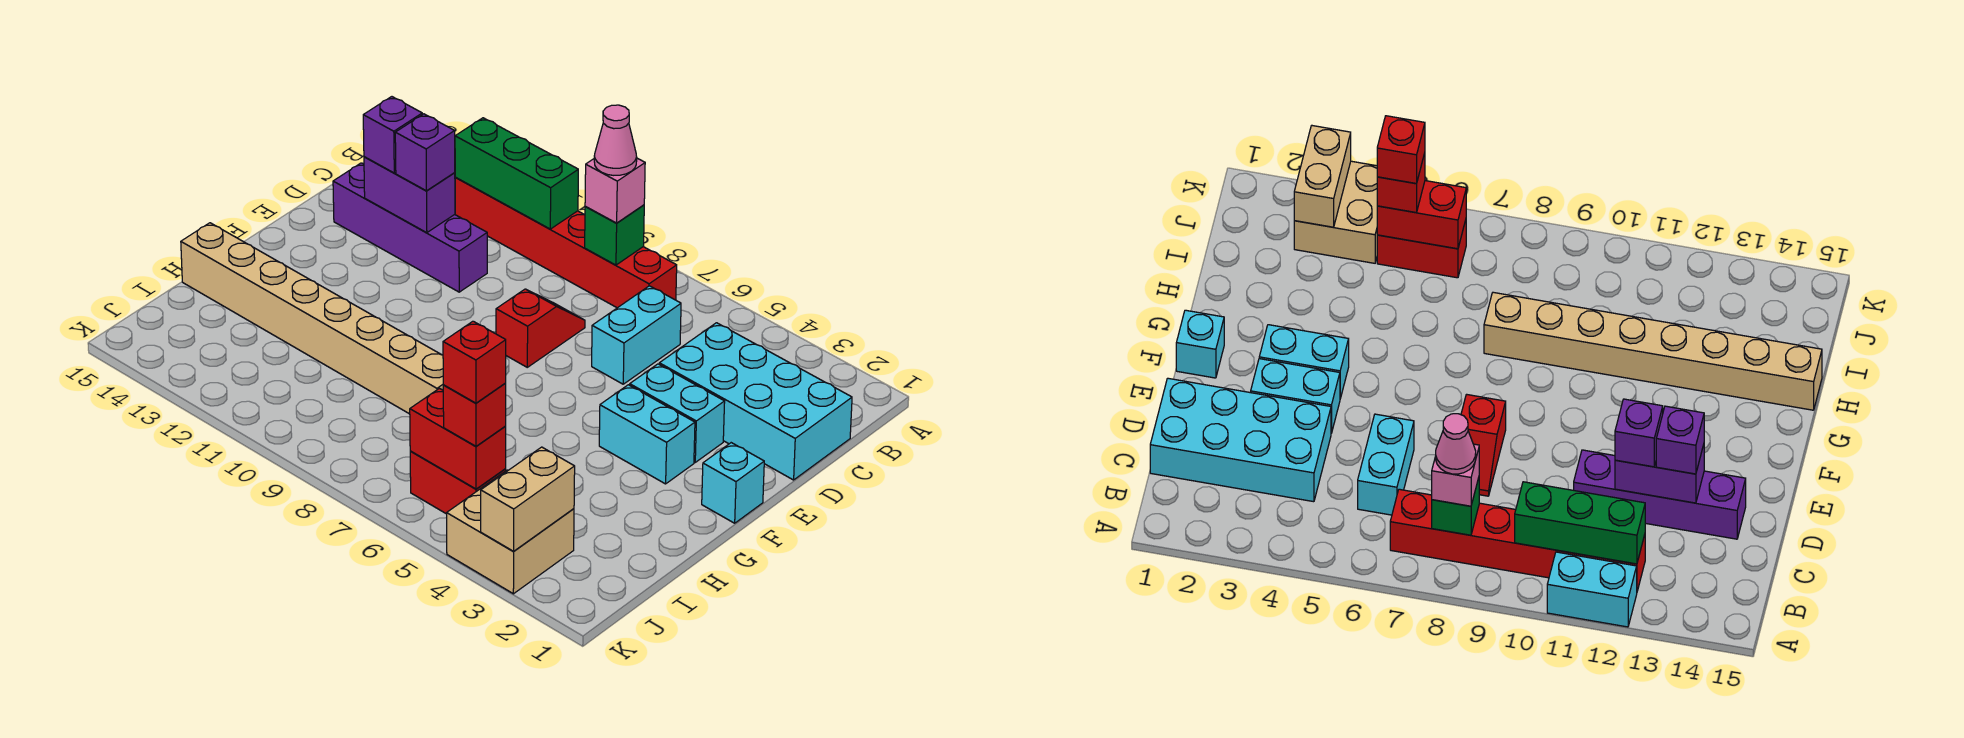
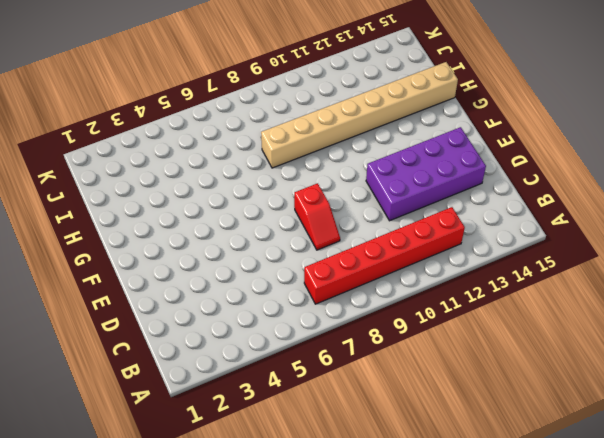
purple brick D11:E14 level 1 -> purple brick D11:D14 level 1
none -> cyan brick A11:A12 level 1
none -> cyan brick C1:D4 level 1
none -> cyan brick C6:D6 level 1

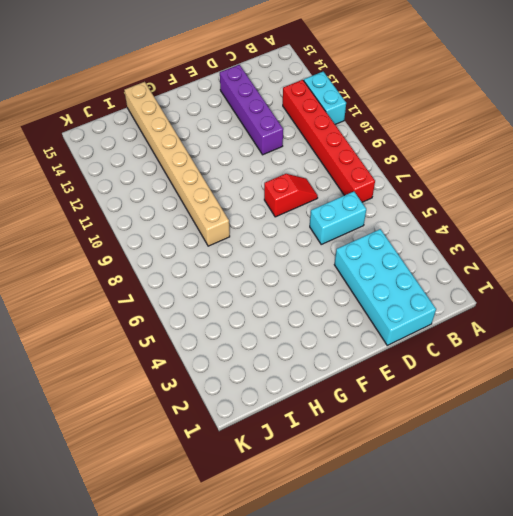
none -> cyan brick E3:E4 level 1
none -> cyan brick F1 level 1
none -> cyan brick F3:F4 level 1

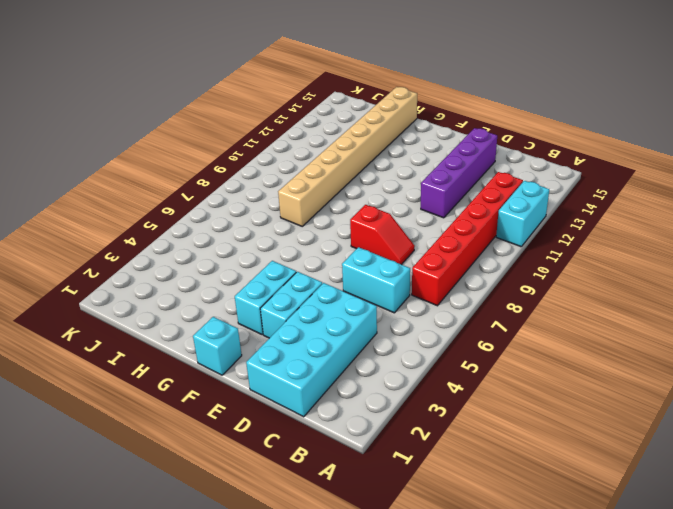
none -> tan brick J3:K4 level 1
none -> red brick J5:J6 level 1
none -> green brick B8 level 2

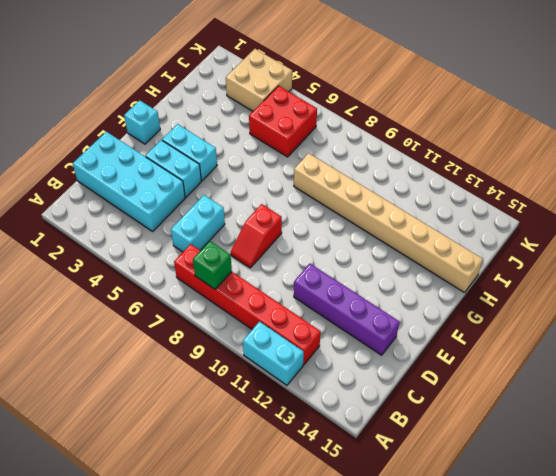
red brick I5:J6 level 1 -> red brick J5:J6 level 1
none -> green brick B10:B12 level 2
none -> purple brick D12:D13 level 2
none -> tan brick J3:K3 level 2

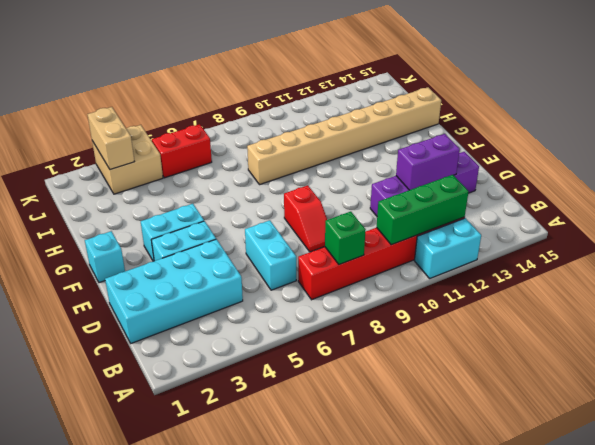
none -> red brick J5:J6 level 2
none -> pink brick B8 level 3
none -> purple brick D12 level 3

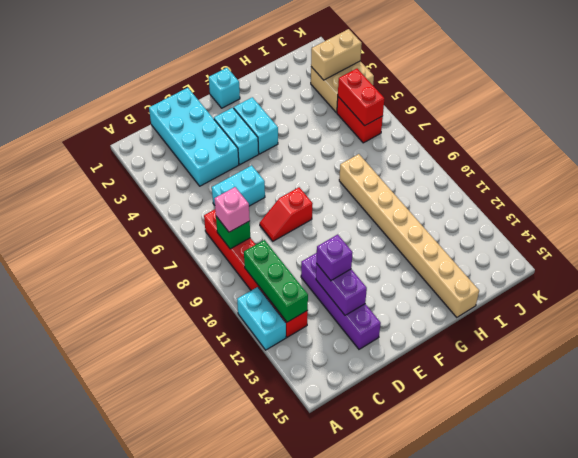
none -> purple brick D13 level 3
none -> red brick J5 level 3
none -> pink cone B8 level 4

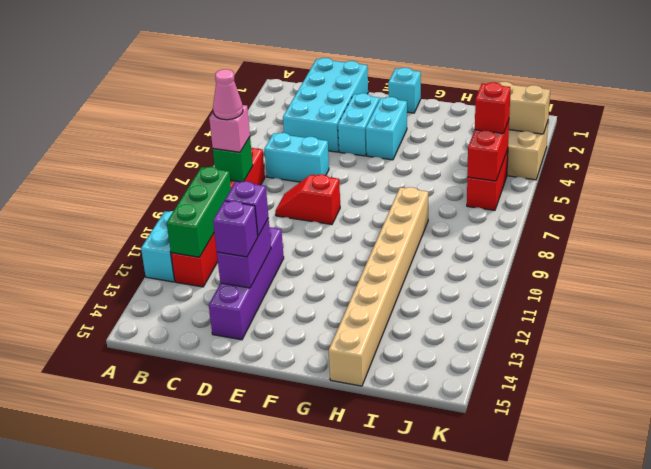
none -> red brick J5 level 4

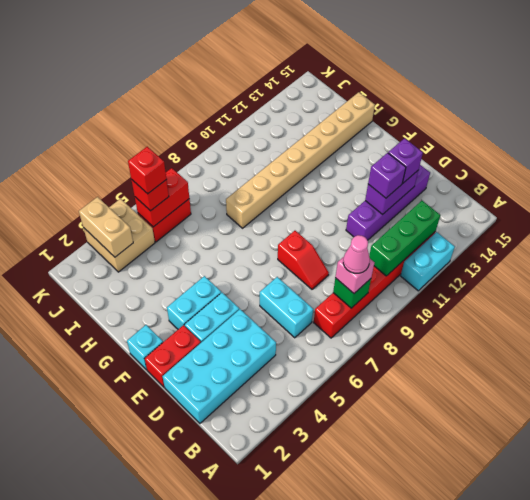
red brick E1:E2 level 1 -> none

